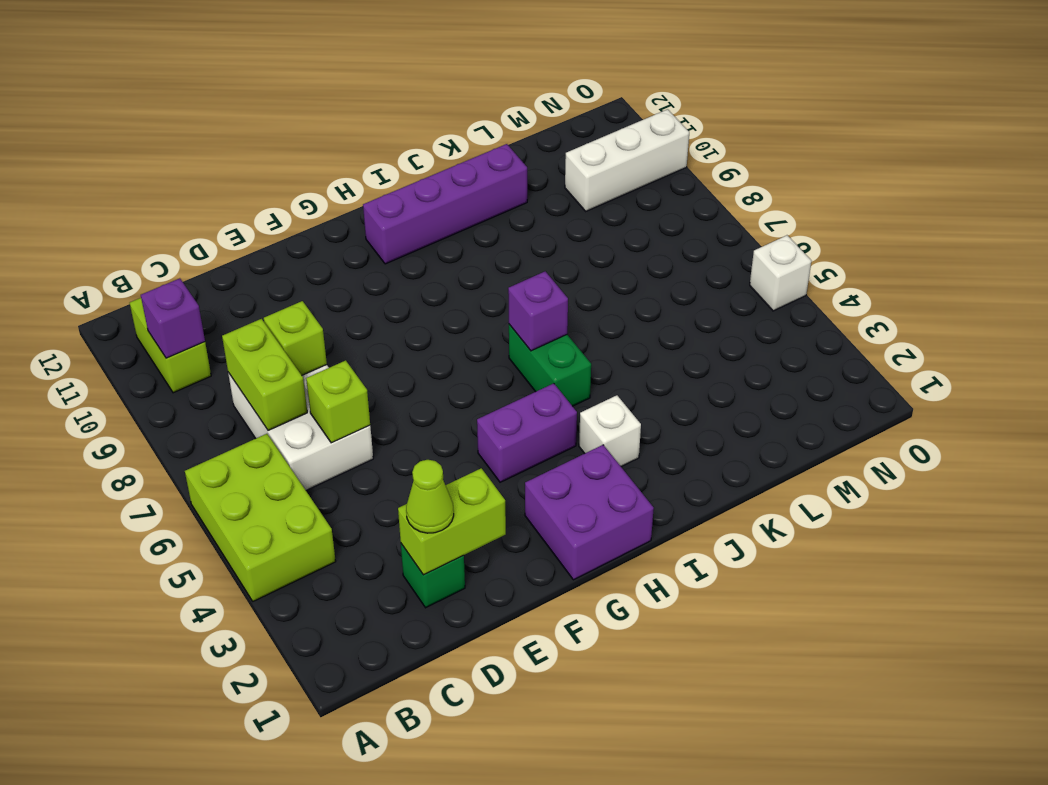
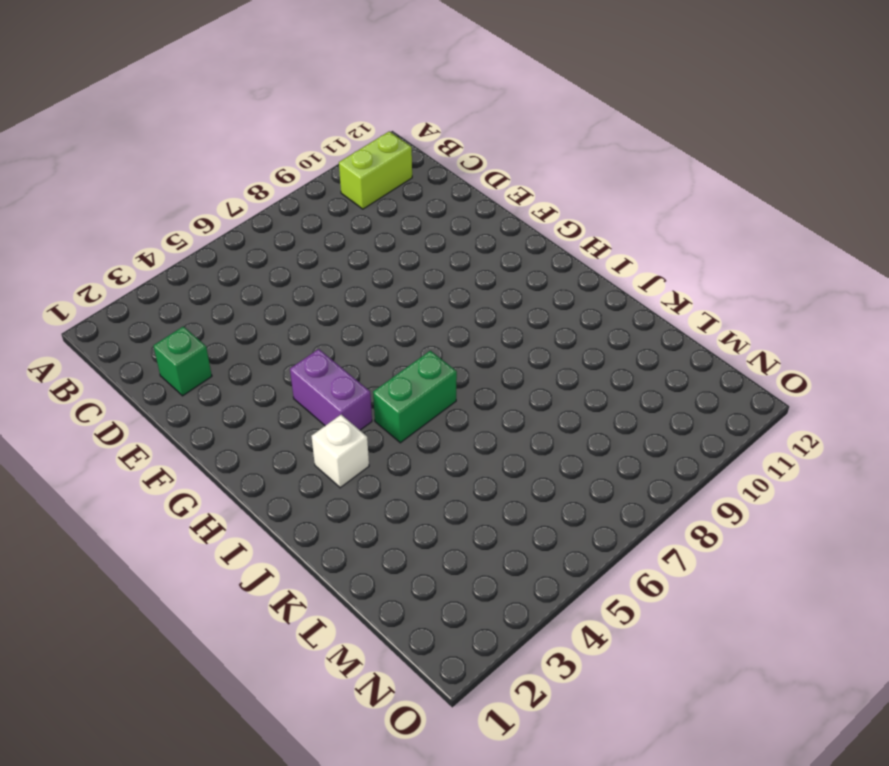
none -> lime brick A4:B6 level 1
none -> white brick C6:D8 level 1
none -> purple brick G1:H2 level 1

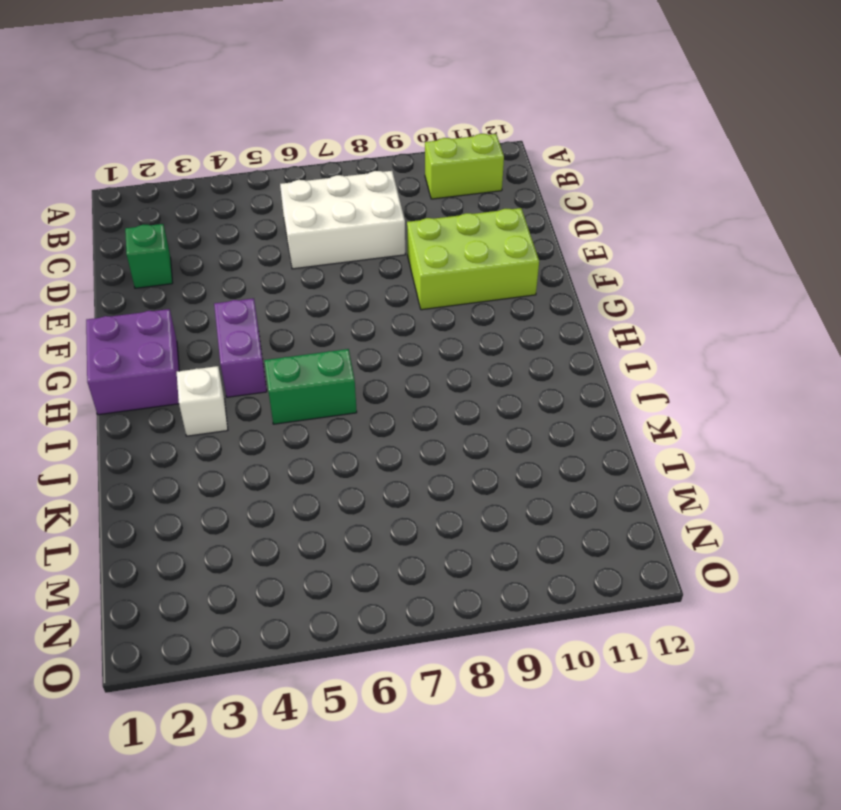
lime brick E9:F11 level 1 -> lime brick A4:B6 level 1
none -> purple brick H11:K11 level 1
none -> white brick M10:O10 level 1
none -> white brick O5 level 1

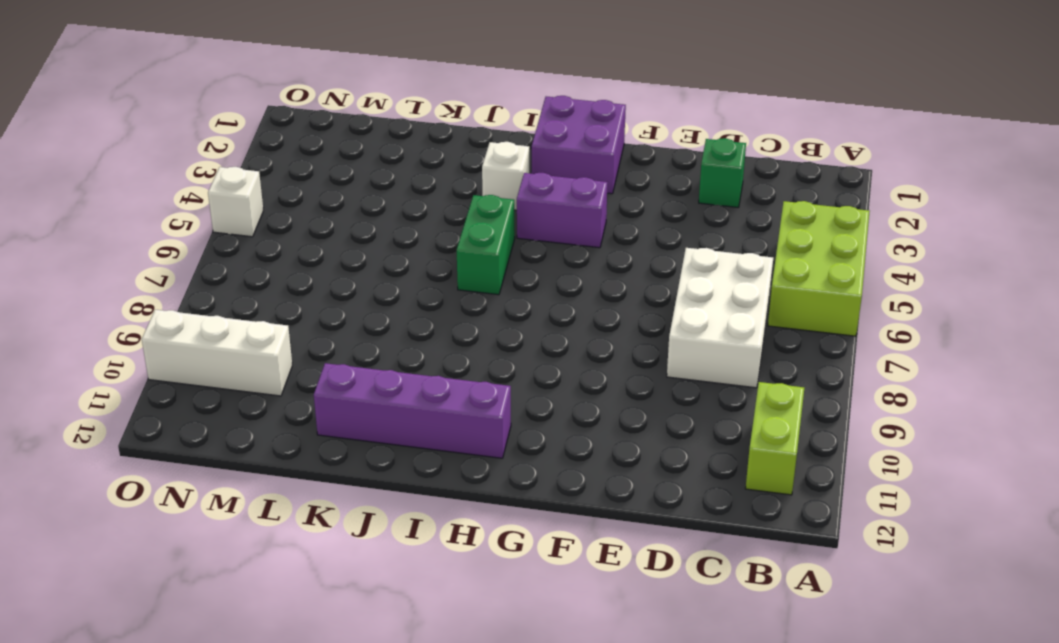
none -> purple brick B10 level 2
none -> lime brick C7:C8 level 2
none -> lime brick D2:E2 level 2

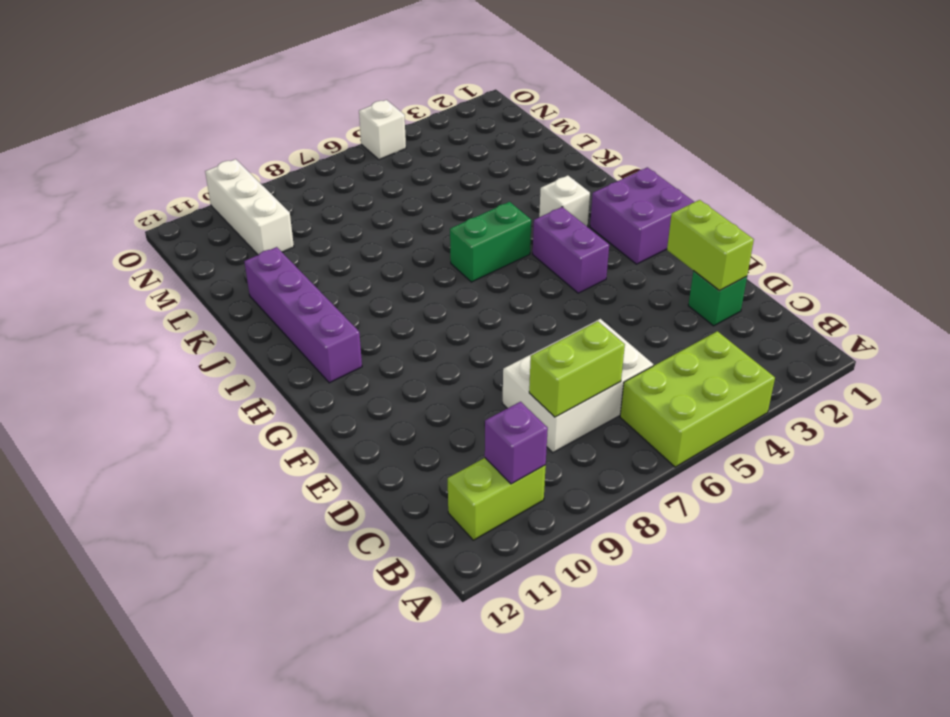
none -> lime brick D6 level 2
none -> lime brick D8 level 2
none -> purple brick I6 level 2

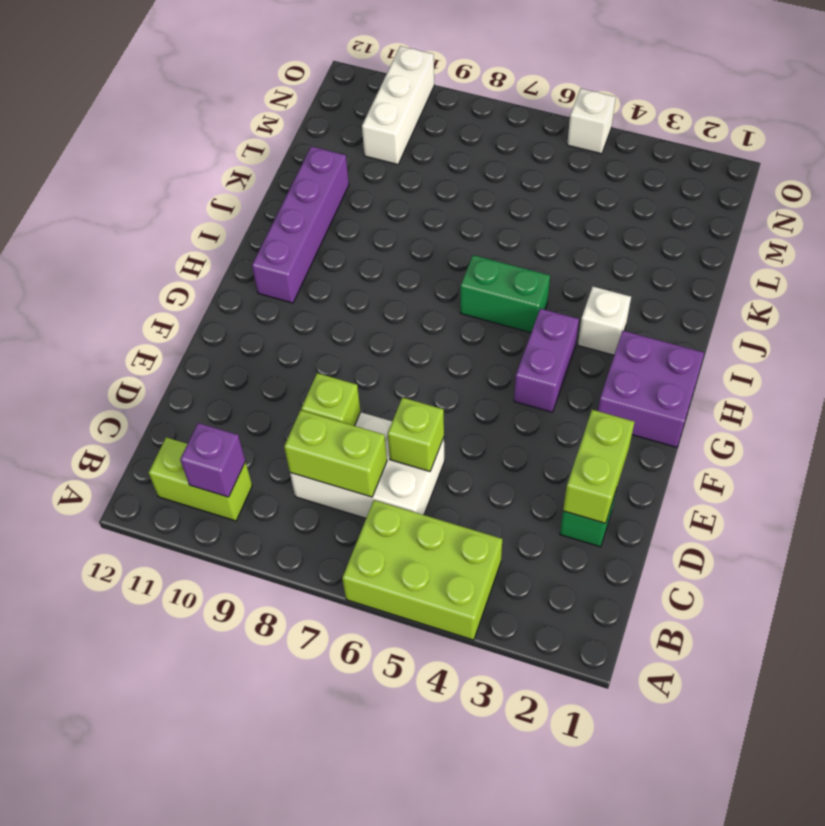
none -> purple brick I6 level 2
none -> lime cone D2 level 3

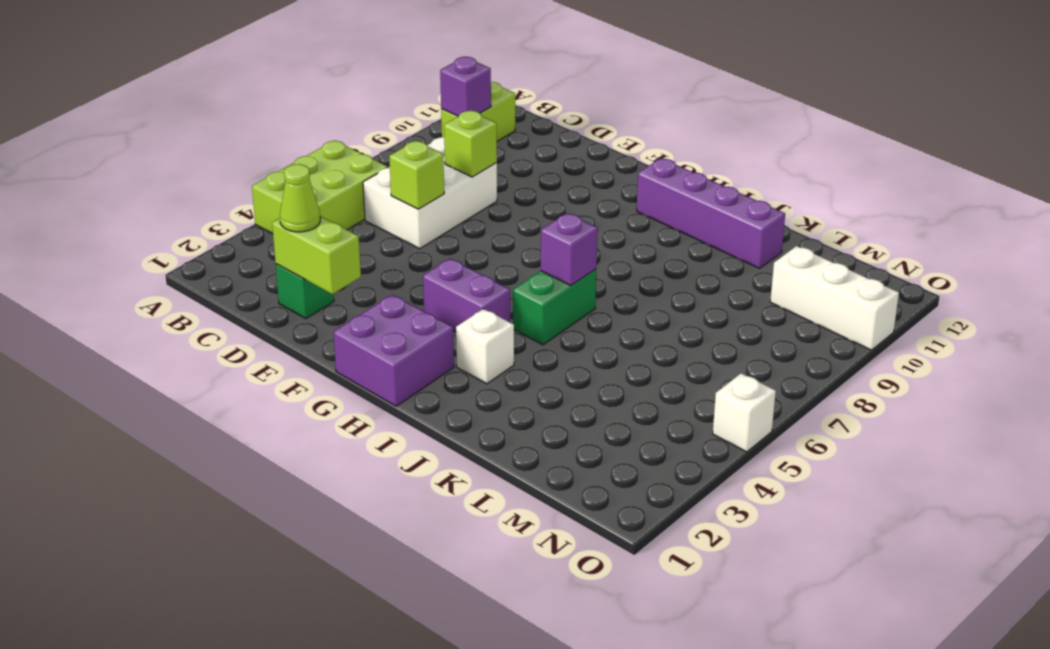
none -> lime brick C7:C8 level 2

